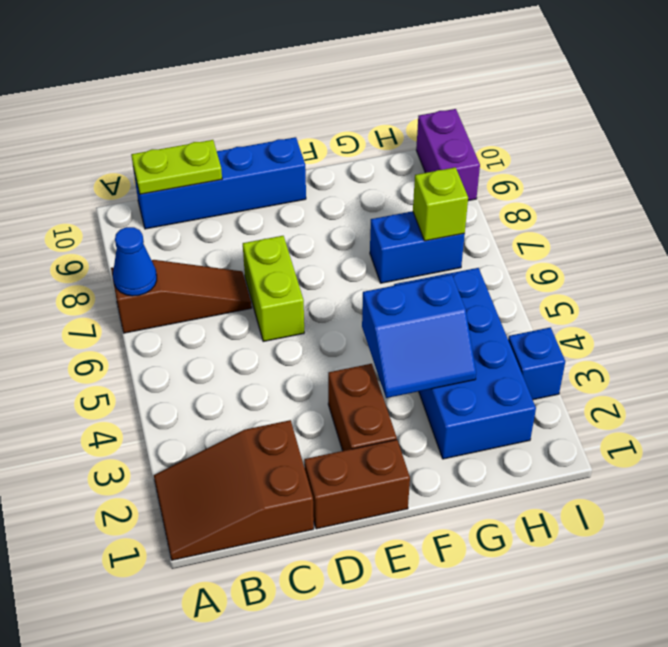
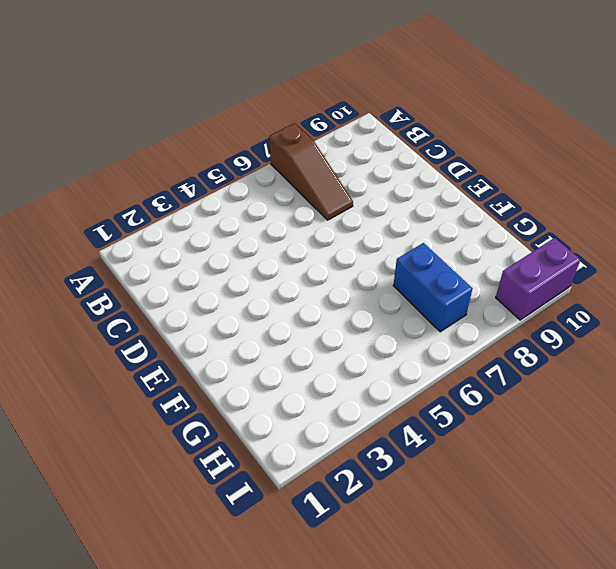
none -> brown slope A1:C2 level 1 top C
none -> blue brick B10:E10 level 1
none -> brown brick D1:E1 level 1

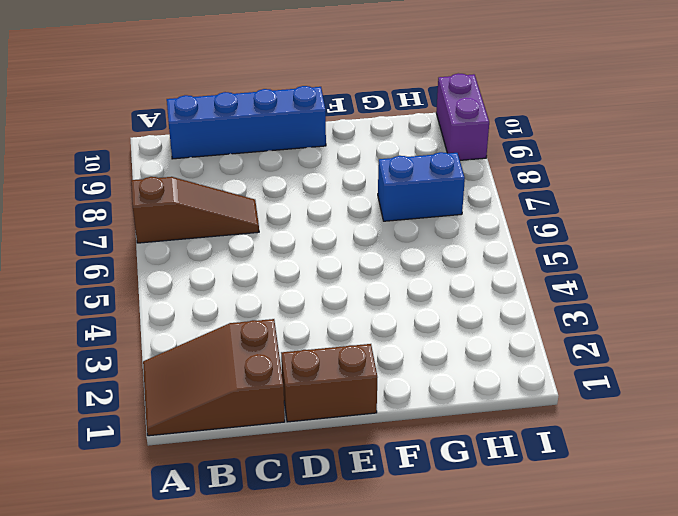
none -> lime brick D6:D7 level 1
none -> brown brick E2:E3 level 1
none -> blue brick G2:H5 level 1

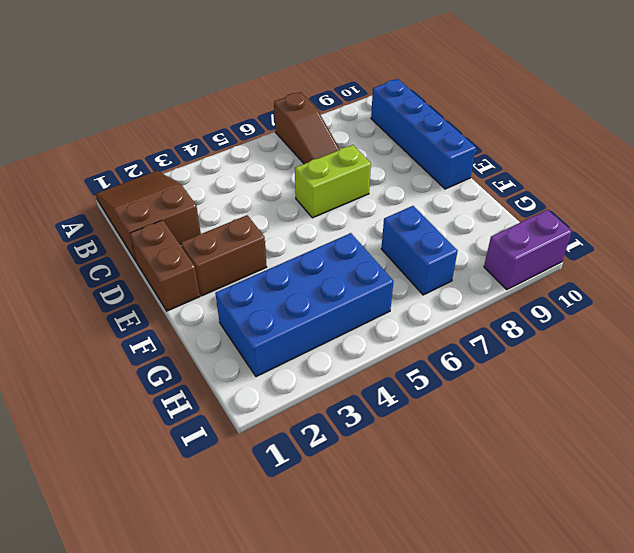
none -> blue brick I3 level 1
none -> blue cone A7 level 2
none -> lime plate B10:C10 level 2

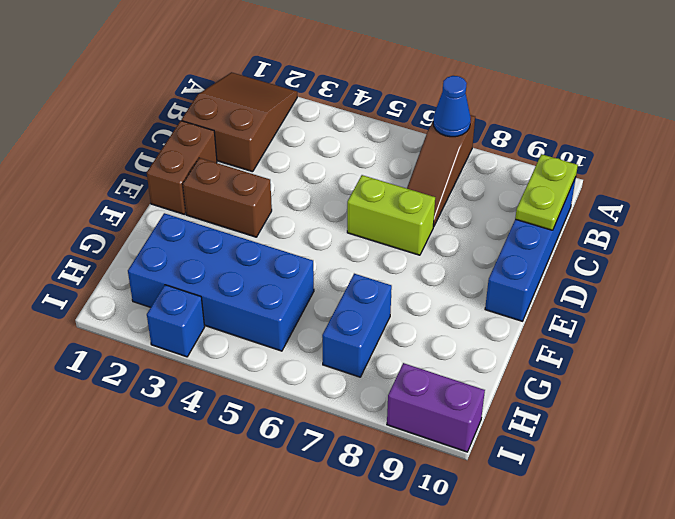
none -> blue slope F3:G4 level 2 top 4
none -> lime brick H7 level 2

